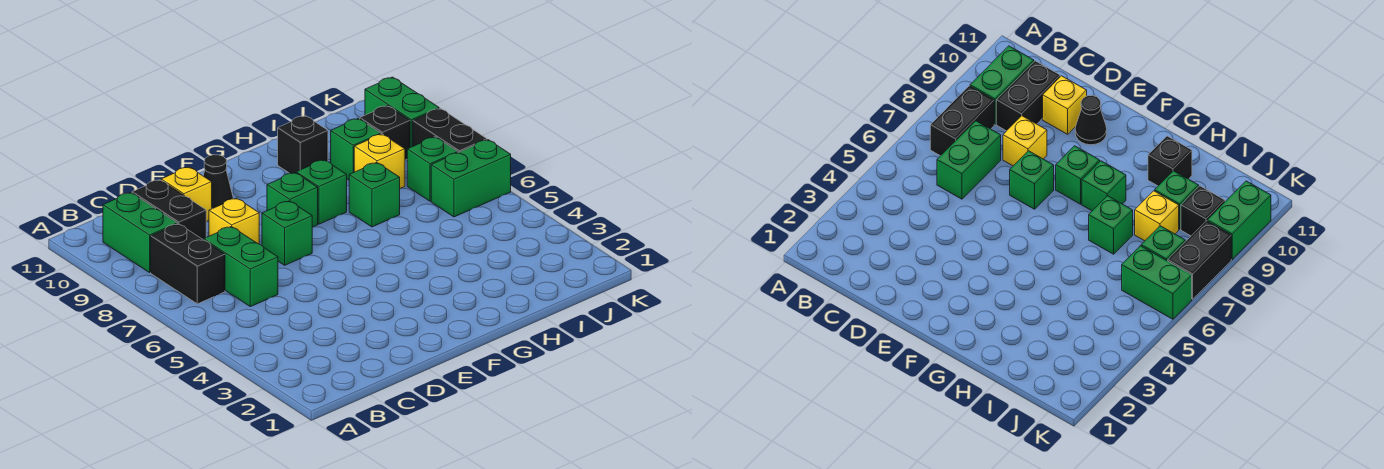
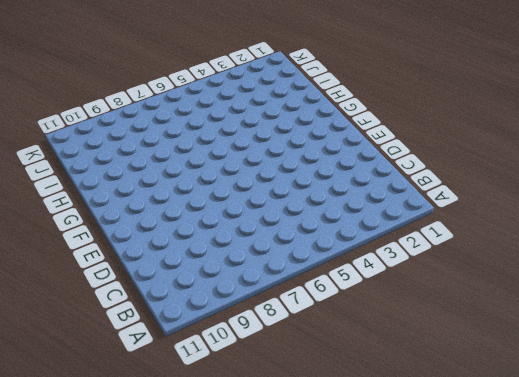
none -> black brick B7:B8 level 1
none -> green brick B9:B10 level 1
none -> green brick C6:C7 level 1

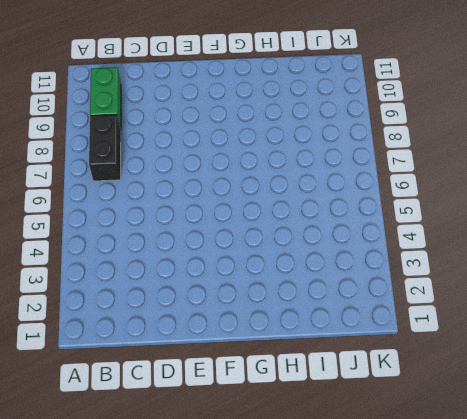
none -> green brick C6:C7 level 1
none -> black brick C9:C10 level 1
none -> yellow brick D8 level 1

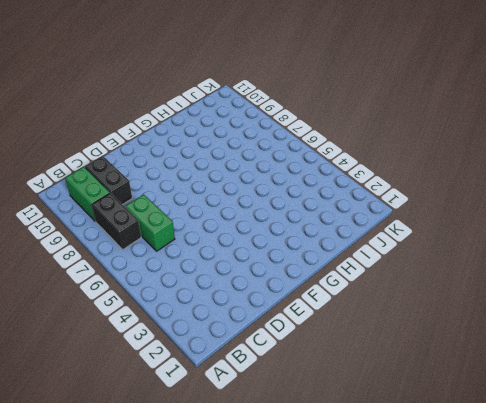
none -> yellow brick D8 level 1
none -> yellow brick D10 level 1
none -> green brick E7 level 1

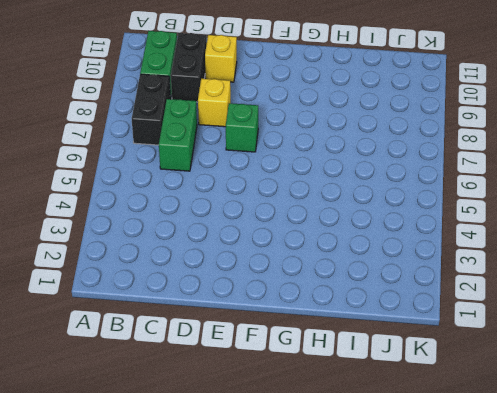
none -> black cone E10 level 1
none -> green brick F8 level 1
none -> green brick G8 level 1

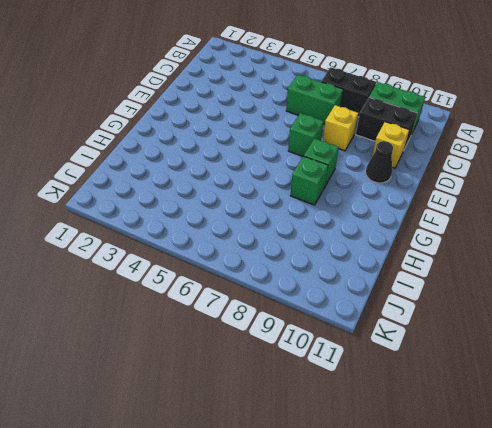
none -> green brick H7 level 1
none -> black brick H10 level 1
none -> yellow brick I8 level 1

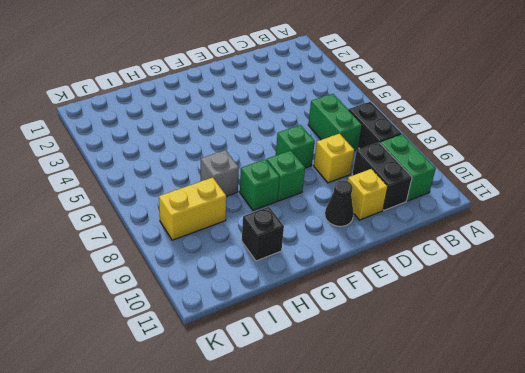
grey brick H7 level 1 -> green brick H7 level 1
yellow brick I8:J8 level 1 -> yellow brick I8 level 1
none -> green brick I9 level 1
none -> green brick J6:K6 level 1
none -> green brick J7 level 1

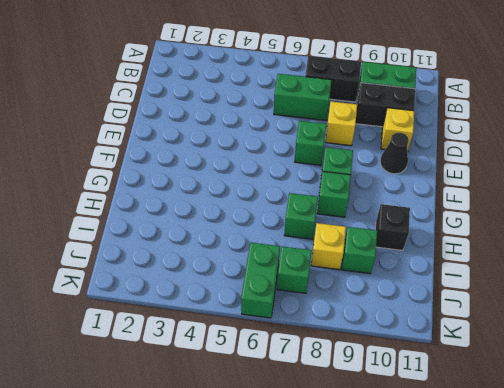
none -> black brick J9 level 1
none -> black brick K7:K8 level 1
none -> green brick K9:K10 level 1

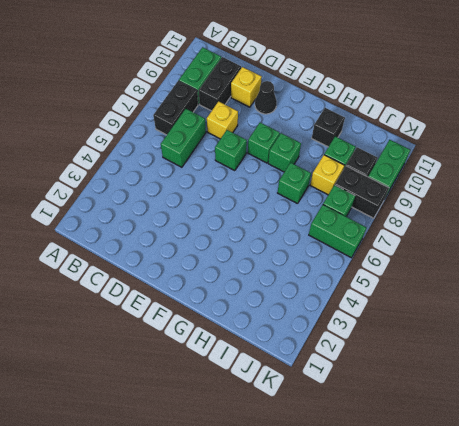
black brick J8:K8 level 1 -> black brick K7:K8 level 1

